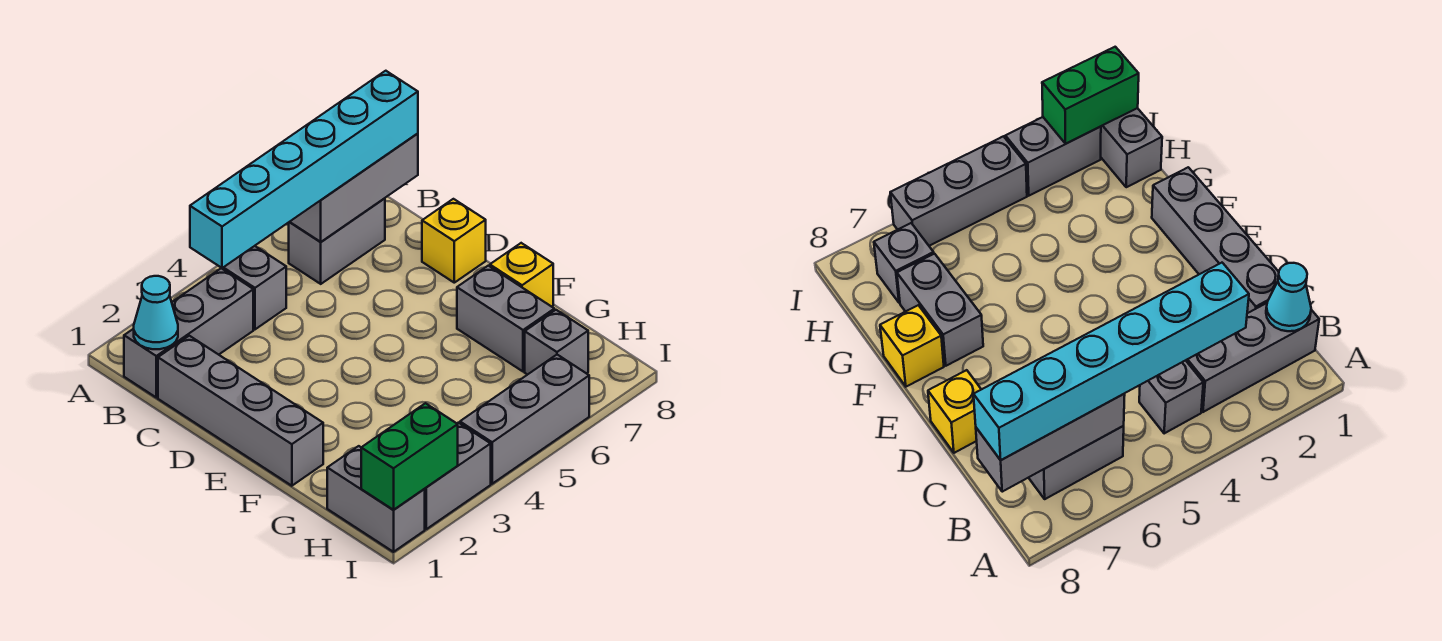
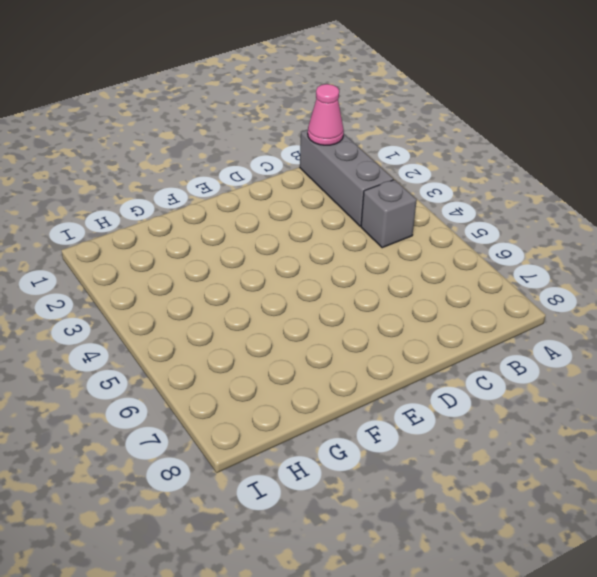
pink cone B1 level 2 -> cyan cone B1 level 2
none -> grey brick B6:B7 level 1
none -> grey brick C1:F1 level 1
none -> yellow brick D8 level 1

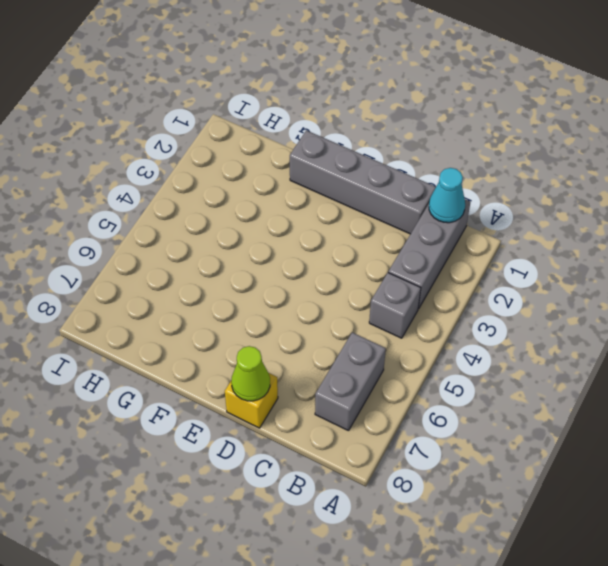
lime cone D8 level 2 -> none
none -> grey brick F7:G7 level 1
none -> yellow brick F8 level 1
none -> grey brick H1:I1 level 1

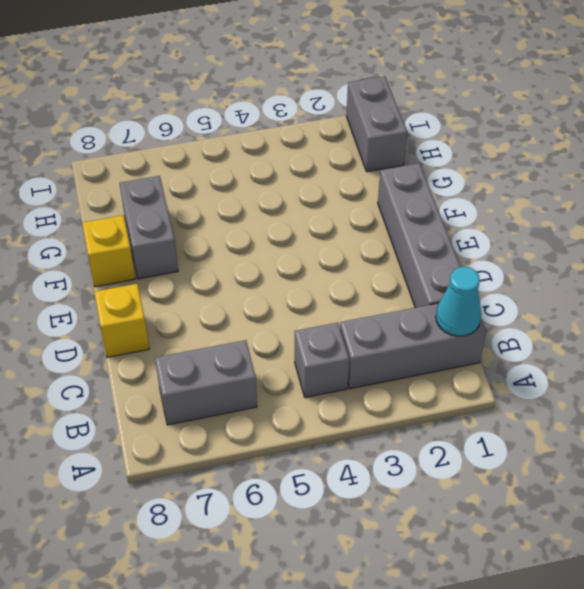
none -> grey brick H7 level 1
none -> grey brick I2:I3 level 1
none -> grey brick I4:I6 level 1

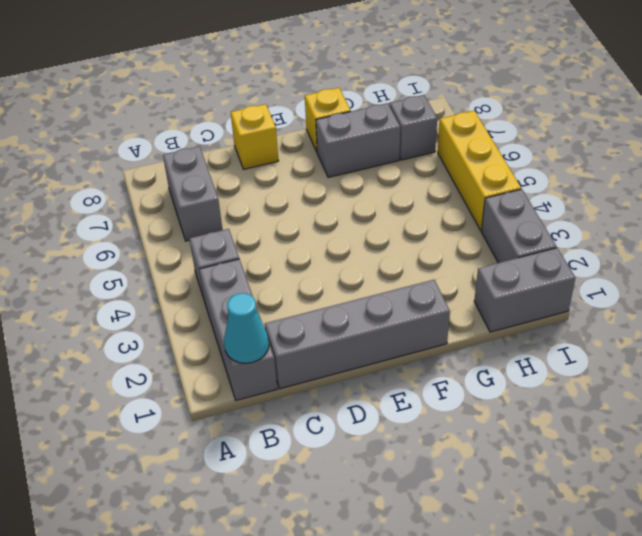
yellow brick I4:I6 level 1 -> grey brick I4:I6 level 1
none -> grey brick B6:B8 level 2
none -> green brick I1:I2 level 2
none -> cyan brick B3:B8 level 3

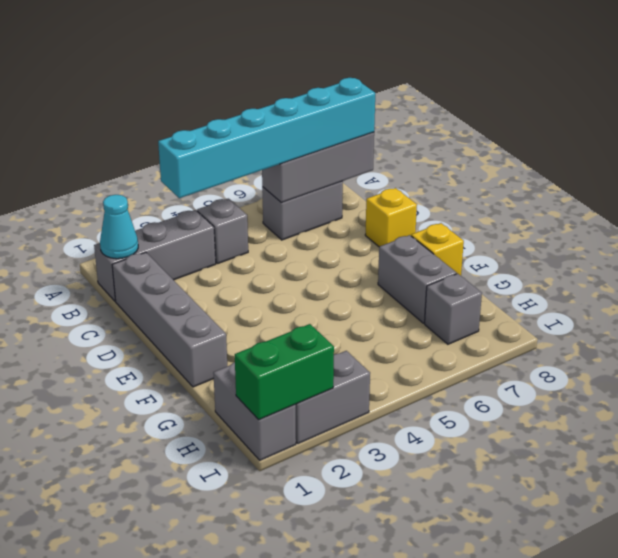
none -> grey brick I4:I6 level 1

